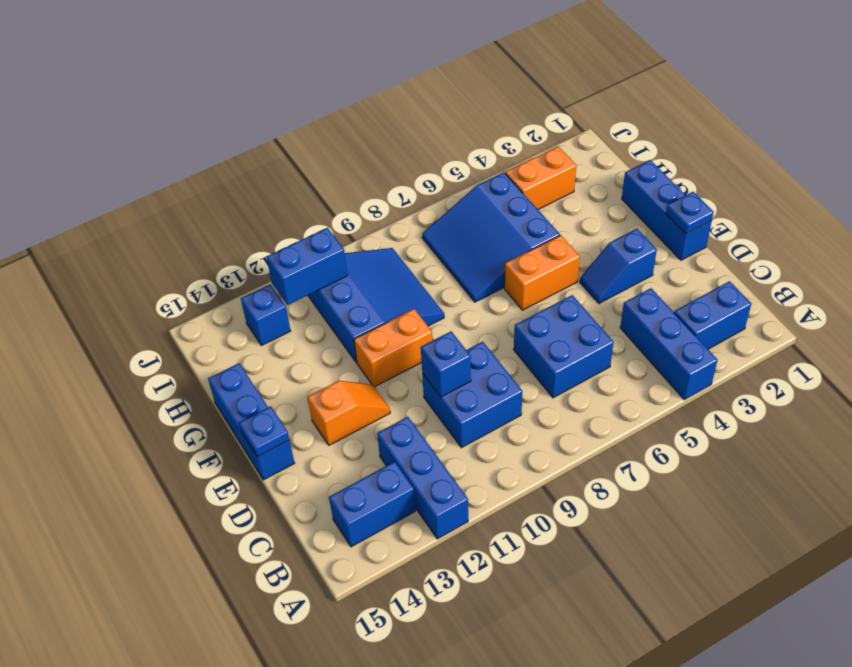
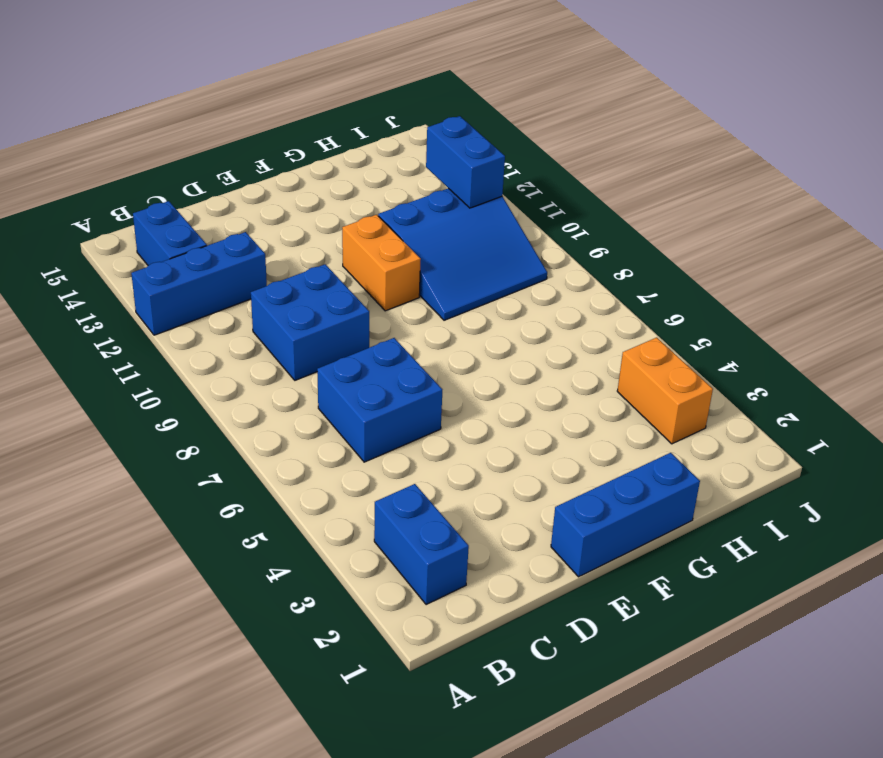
none -> blue brick A4:C4 level 1
none -> blue slope E3:E4 level 1 top 3
none -> orange slope E12:E13 level 1 top 13

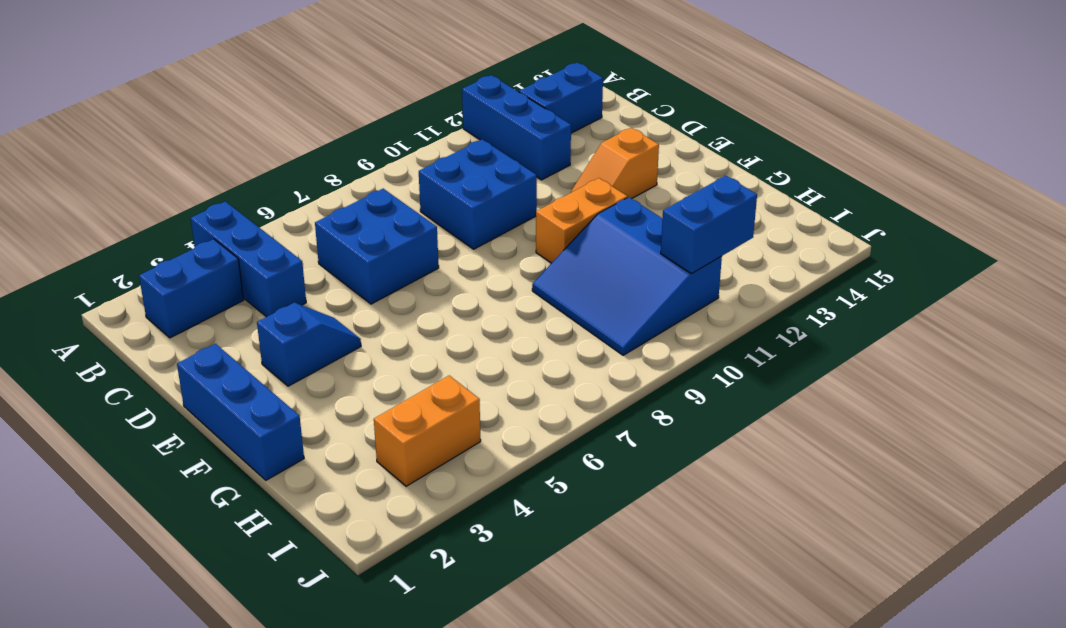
none -> blue brick E15:G15 level 1
none -> orange brick F5:F6 level 1
none -> blue slope G5:I7 level 1 top 5

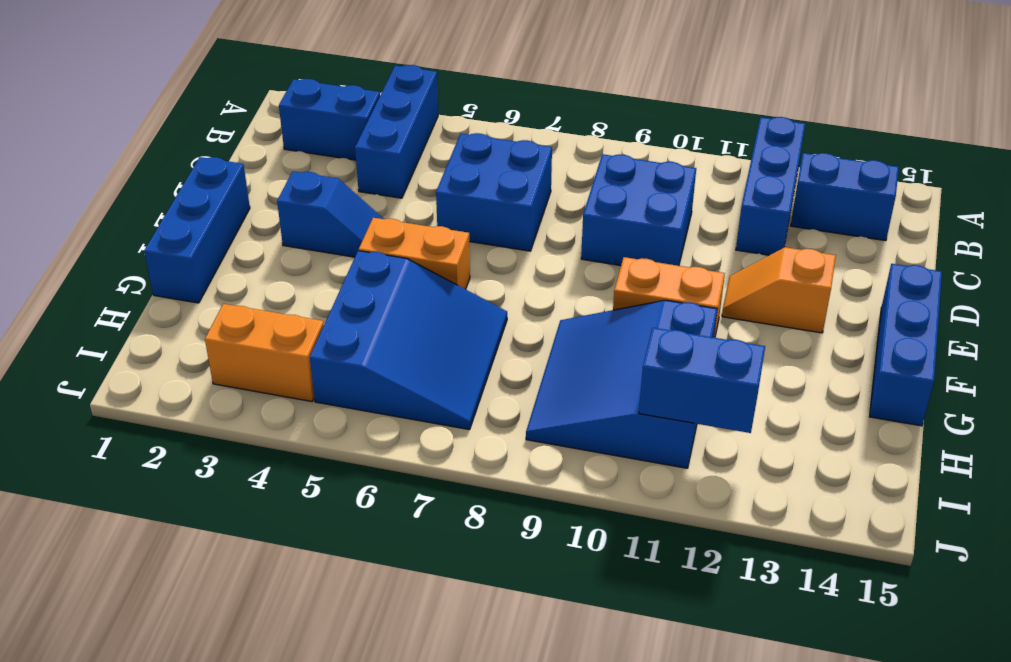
none -> blue brick I13 level 1
none -> blue brick D10 level 2
none -> blue plate E1 level 2

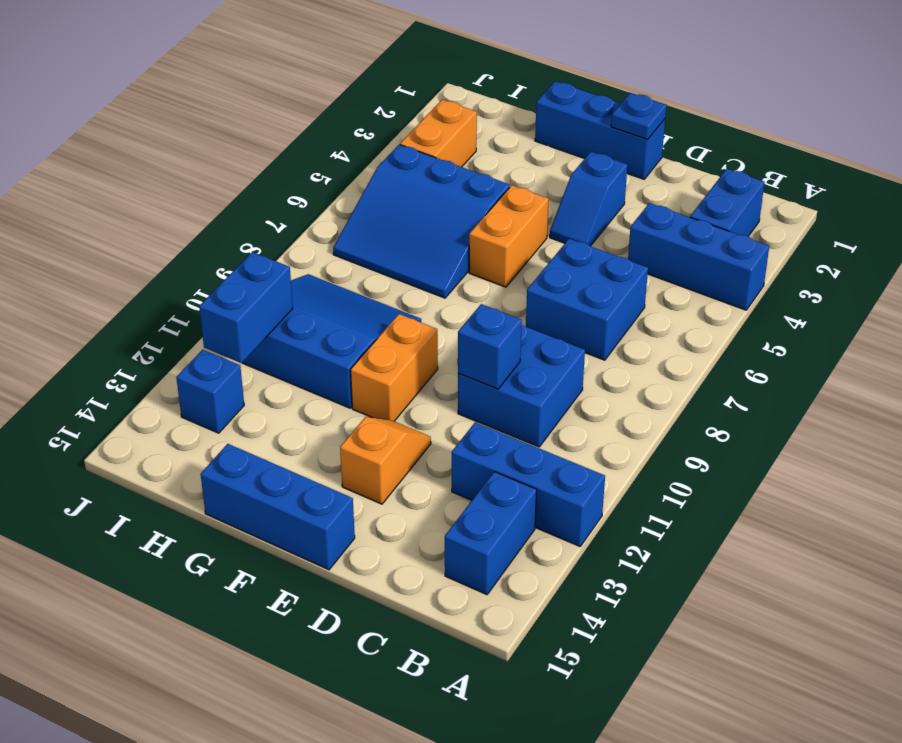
none -> blue plate E15 level 2

